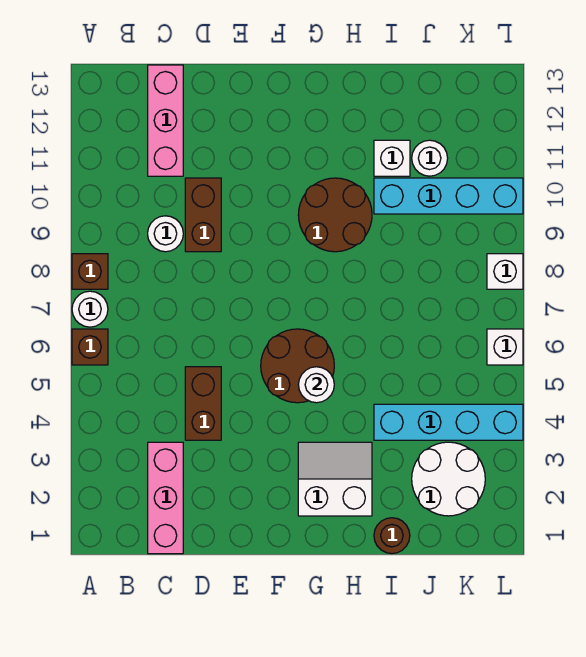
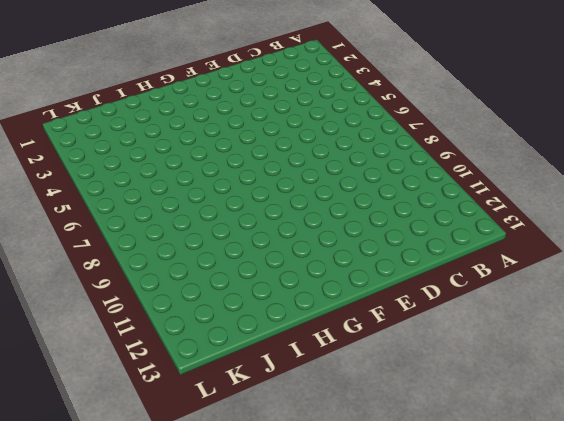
none -> brown brick A6 level 1
none -> white round brick A7 level 1
none -> brown brick A8 level 1

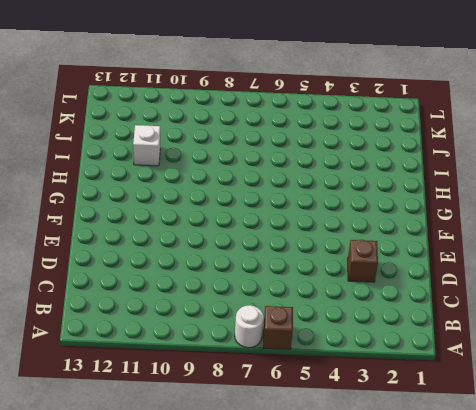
brown brick D3 level 1 -> brown brick A8 level 1
none -> pink brick C1:C3 level 1
none -> white round brick C9 level 1
none -> pink brick C11:C13 level 1

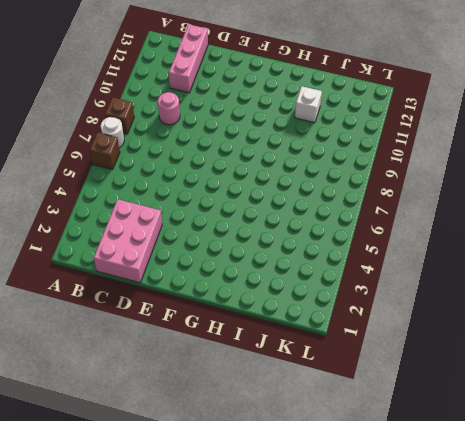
pink brick C1:D3 level 1 -> pink brick C1:C3 level 1
pink round brick C9 level 1 -> white round brick C9 level 1
none -> brown brick D4:D5 level 1
none -> brown brick D9:D10 level 1
none -> brown round brick F5:G6 level 1

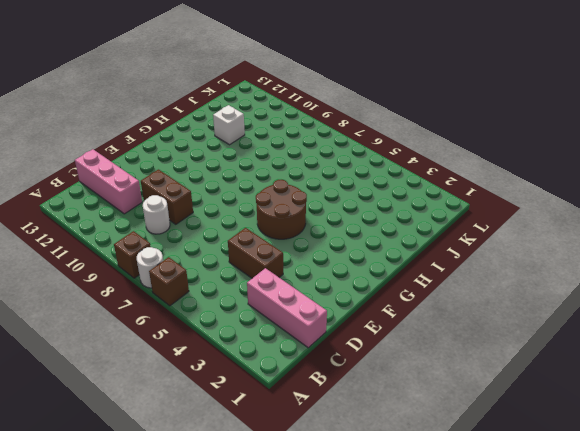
none -> white slope G2:H3 level 1 top 2
none -> brown round brick G9:H10 level 1
none -> brown round brick I1 level 1

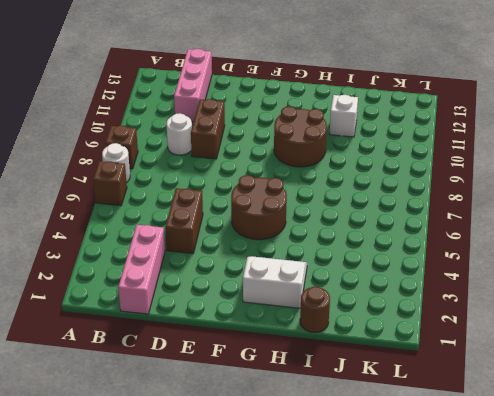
none -> cyan brick I4:L4 level 1
none -> cyan brick I10:L10 level 1
none -> white round brick J2:K3 level 1

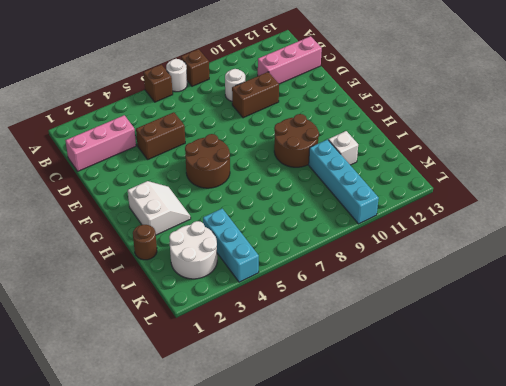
cyan brick J4:L4 level 1 -> cyan brick I4:L4 level 1
none -> white round brick J11 level 1
none -> white brick L6 level 1
none -> white brick L8 level 1

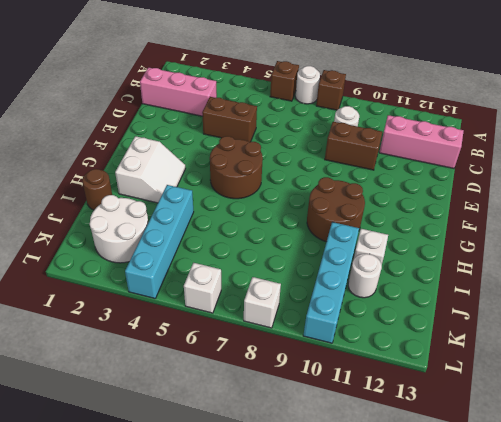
none -> white round brick G5 level 2

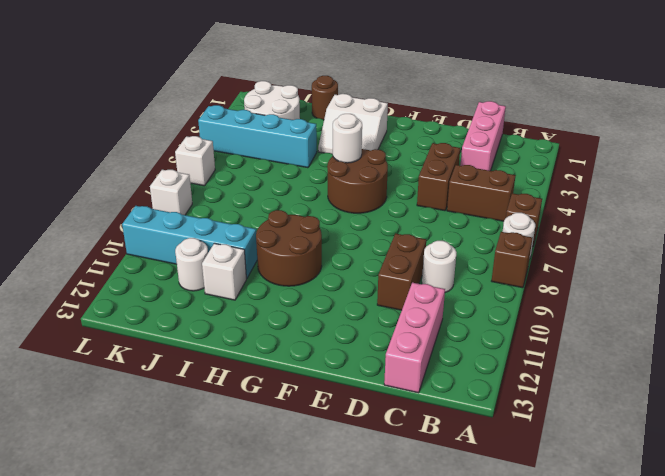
brown brick B5:C5 level 1 -> none

